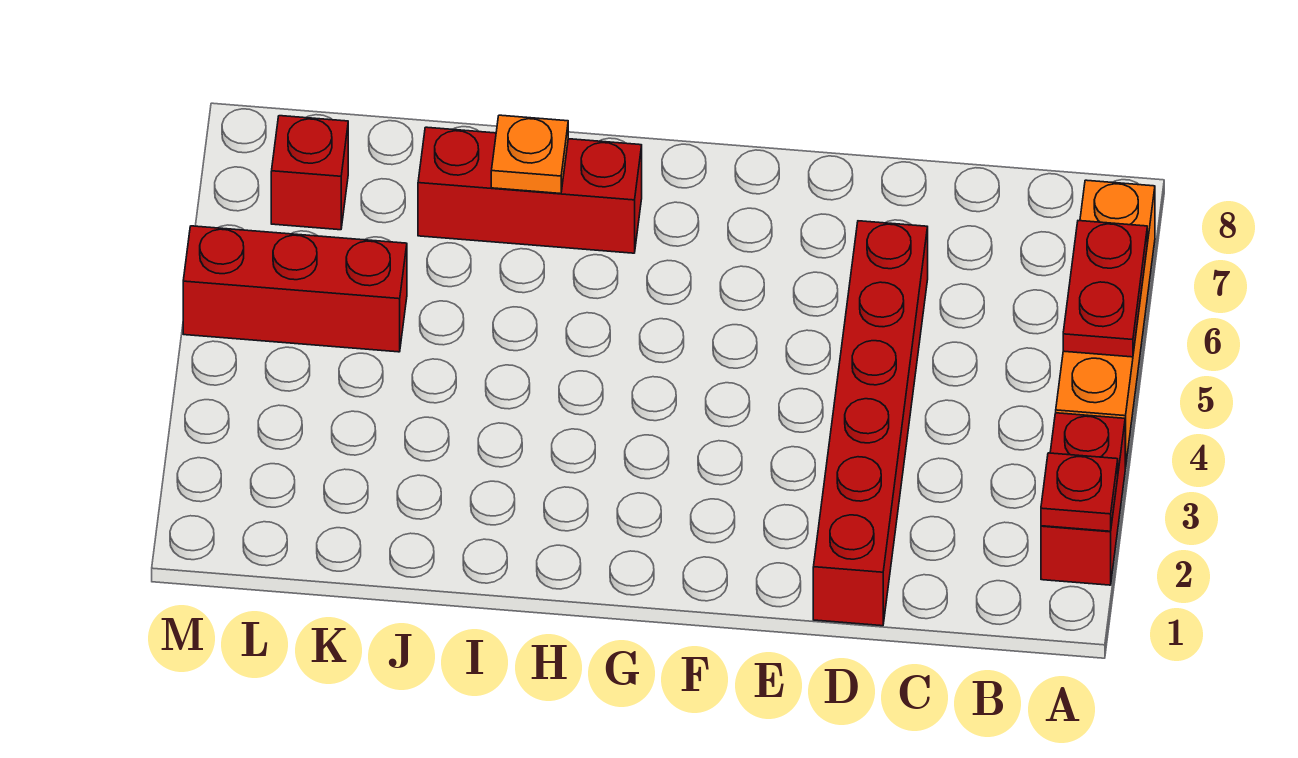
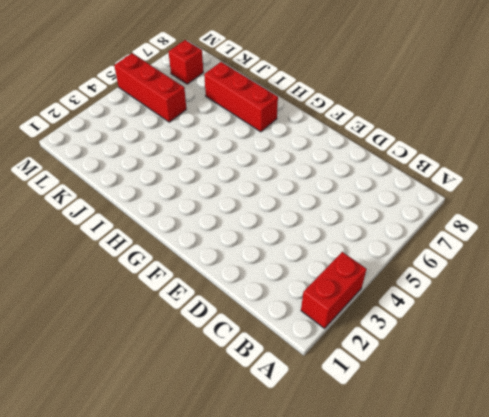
none -> orange brick A4:A7 level 1
none -> red brick D1:D6 level 1

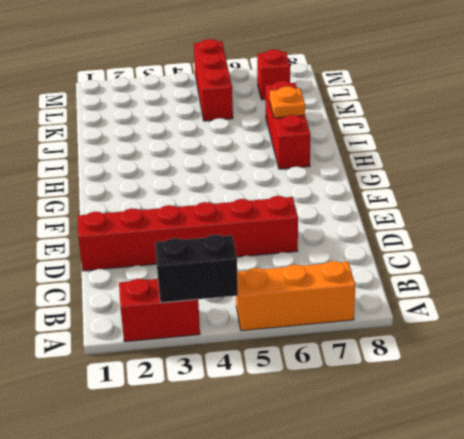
black brick A3:A4 level 2 -> none
orange brick A5:A7 level 1 -> orange brick A4:A7 level 1
none -> red plate A2 level 2
none -> red plate A5:A6 level 2

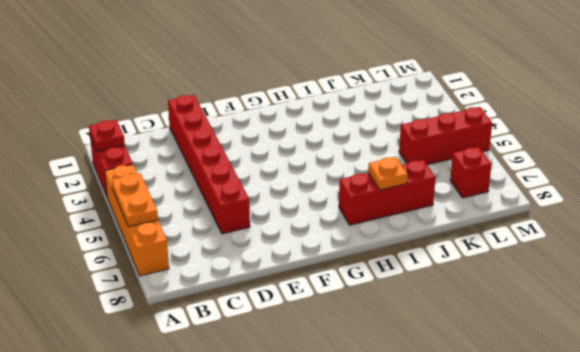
orange plate A5:A6 level 2 -> red plate A5:A6 level 2

